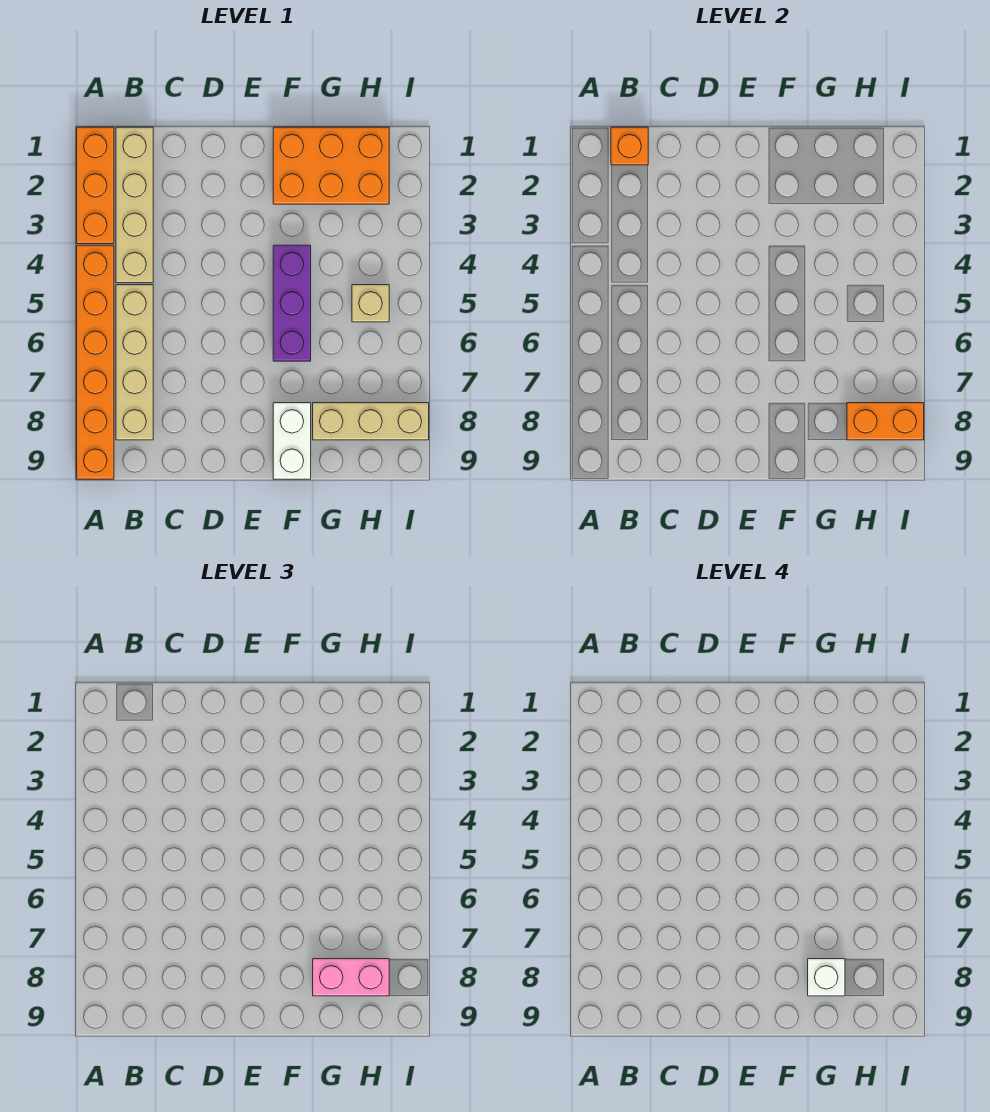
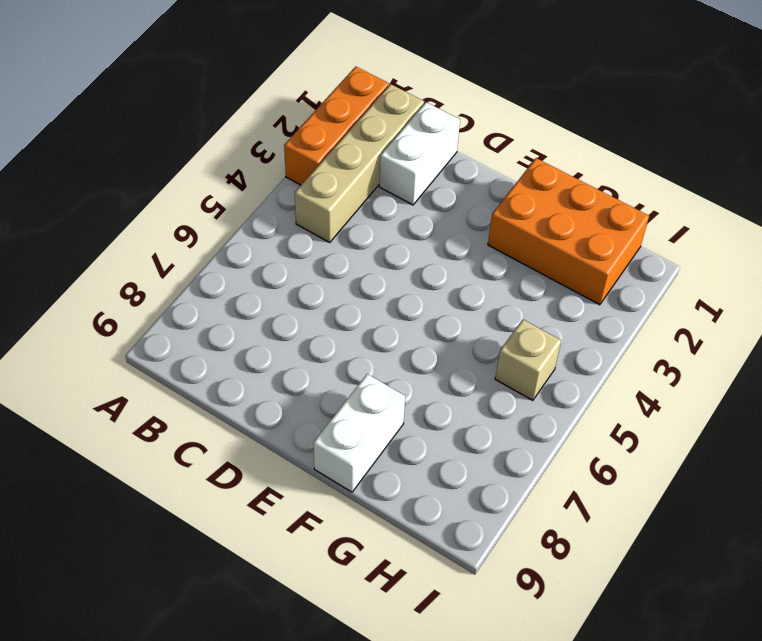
white brick C1:C2 level 1 -> none
none -> orange brick A4:A9 level 1
none -> tan brick B5:B8 level 1
none -> purple brick F4:F6 level 1

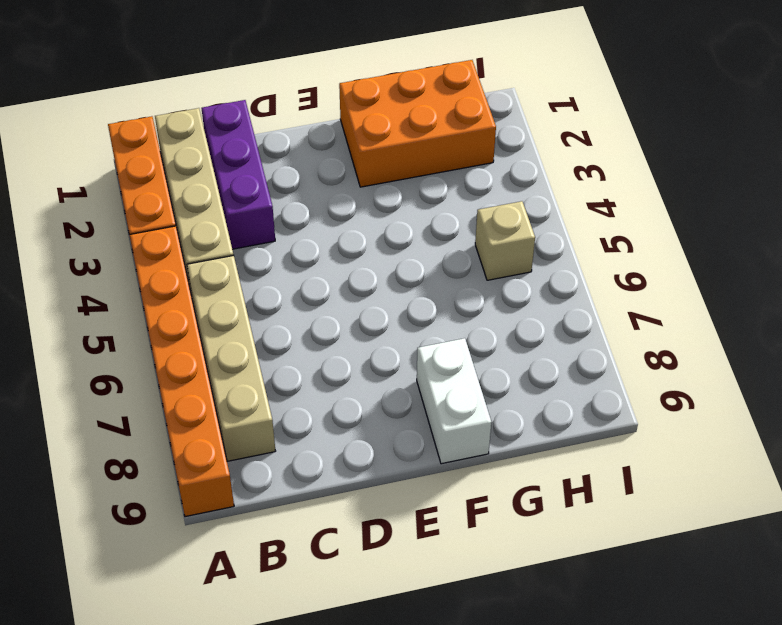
purple brick C1:C3 level 1 -> purple brick F4:F6 level 1
none -> tan brick G8:I8 level 1
none -> orange brick B1 level 2
none -> orange brick H8:I8 level 2

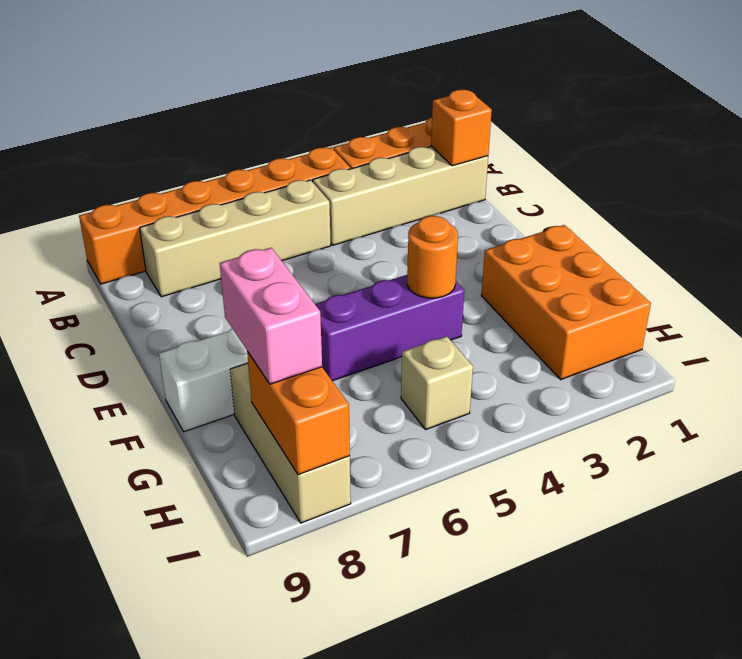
orange round brick F4 level 2 -> none
none -> white brick G8 level 4

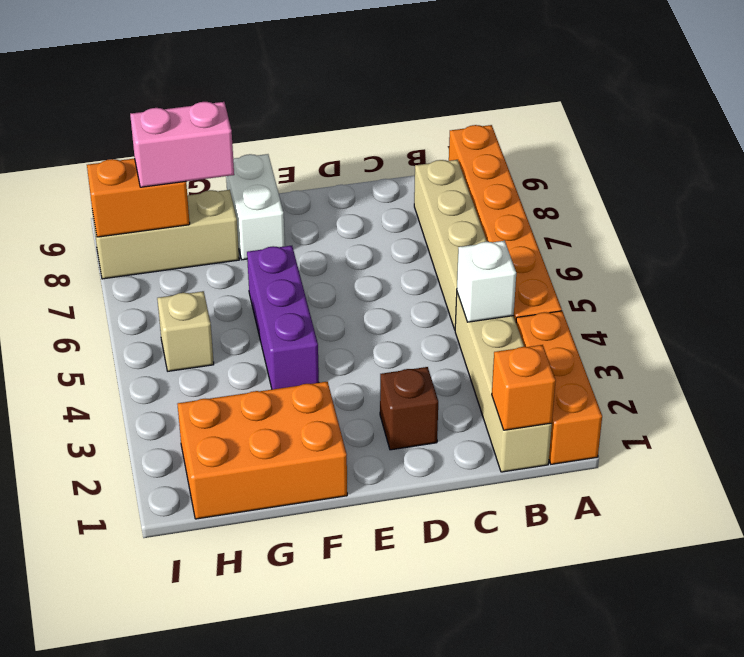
white brick B4 level 2 -> white brick G8 level 4
brown brick D2 level 1 -> none

